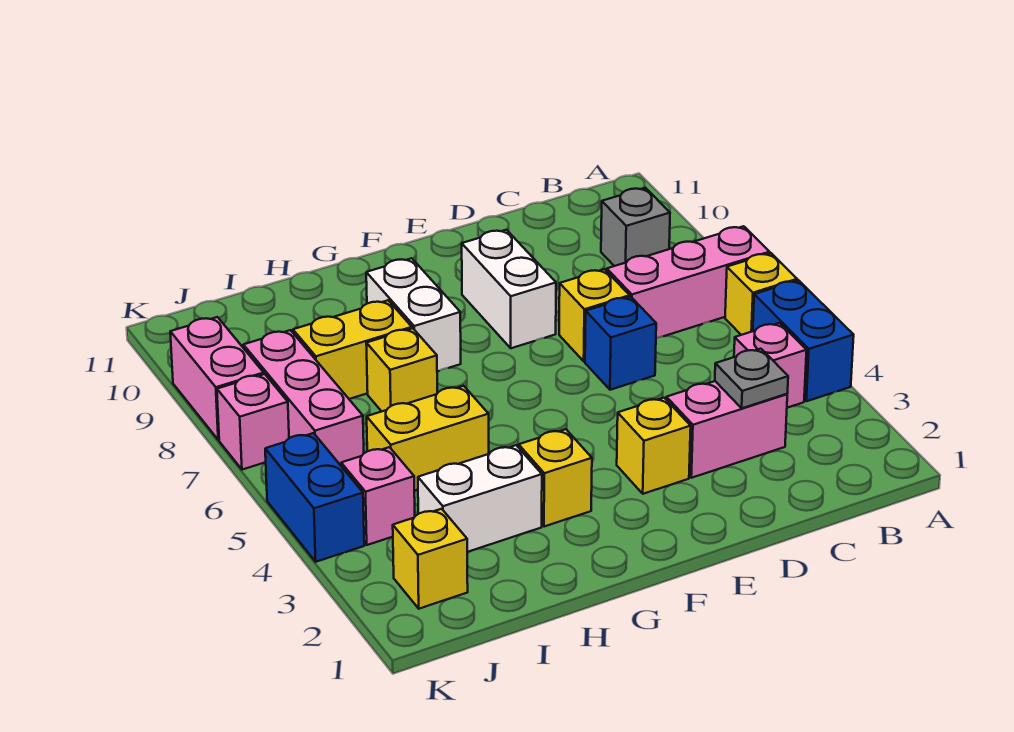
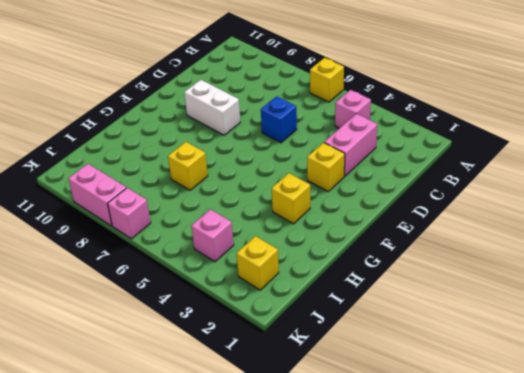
none -> blue brick A4:A5 level 1
none -> pink brick A7:C7 level 1
none -> grey brick B9 level 1

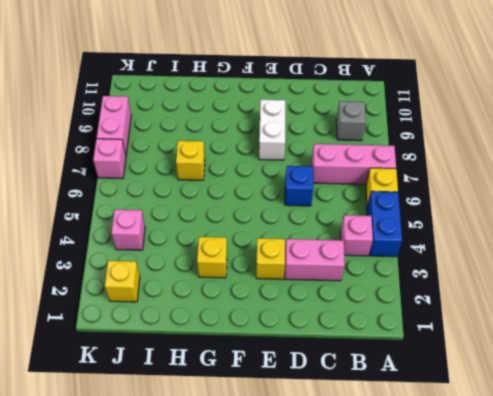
none -> yellow brick D7 level 1
none -> white brick G8:G9 level 1
none -> white brick H3:I3 level 1

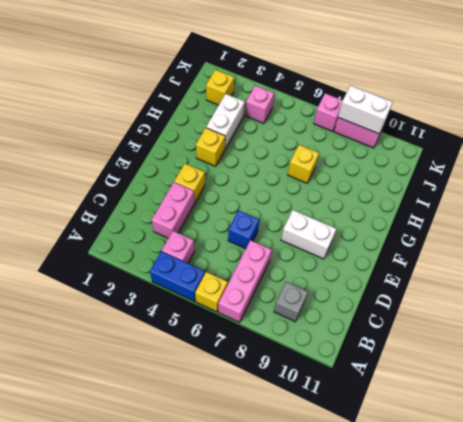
white brick K8:K9 level 2 -> white brick G8:G9 level 1
none -> yellow brick D7 level 1
none -> yellow brick H5:I5 level 1
none -> yellow brick H8:I8 level 1

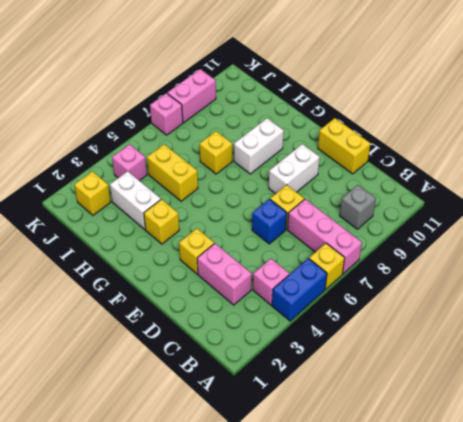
yellow brick D11:E11 level 1 -> yellow brick H8:I8 level 1
none -> pink brick J6:J8 level 1
none -> blue brick K4:K5 level 1
none -> grey plate C3 level 2

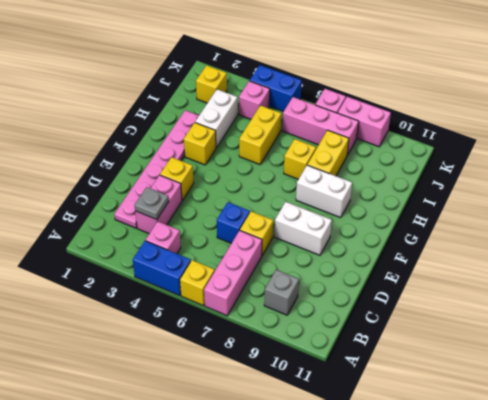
pink plate C2:H2 level 1 -> none

